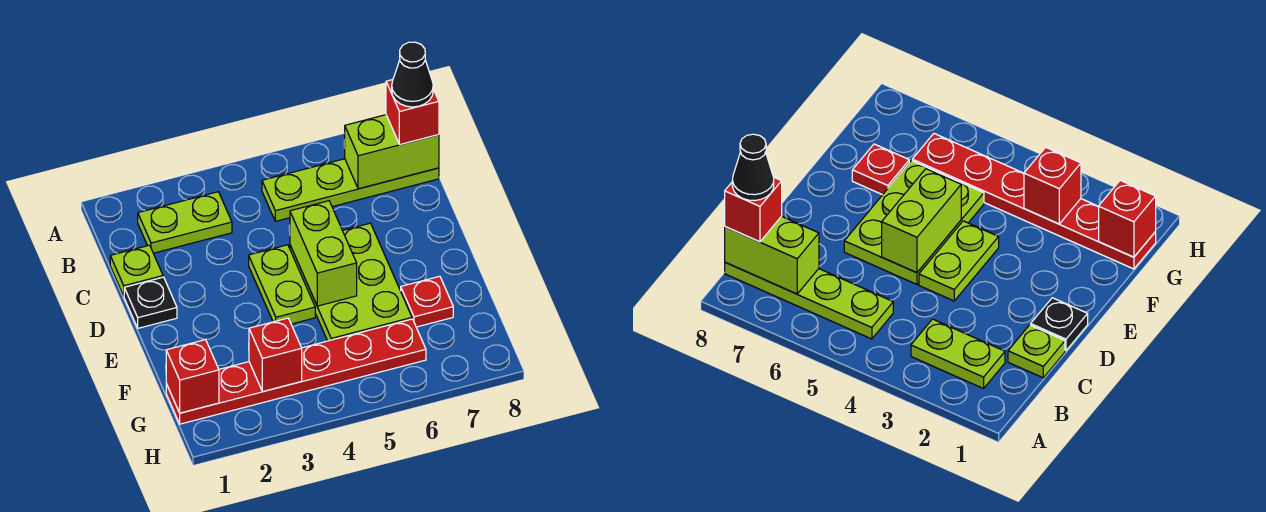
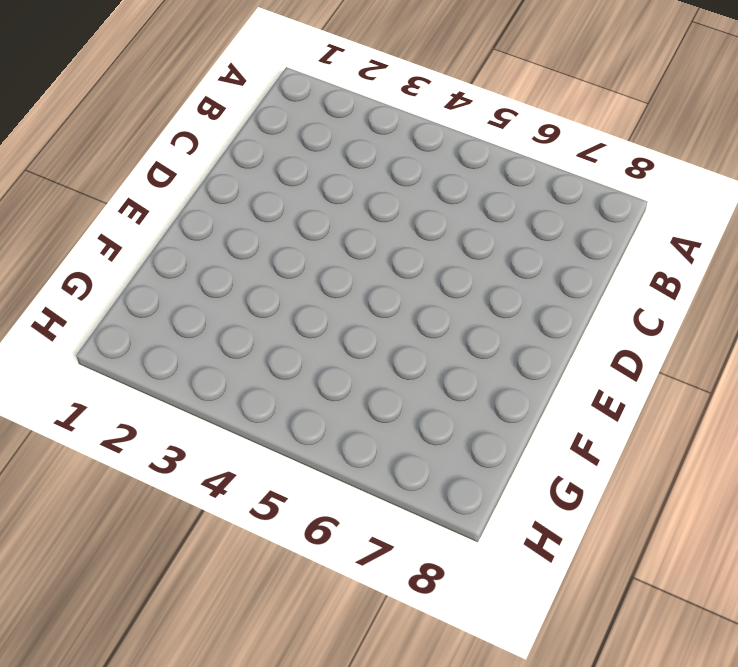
none -> lime plate B2:B3 level 1
none -> lime plate B5:B8 level 1
none -> lime plate C1 level 1

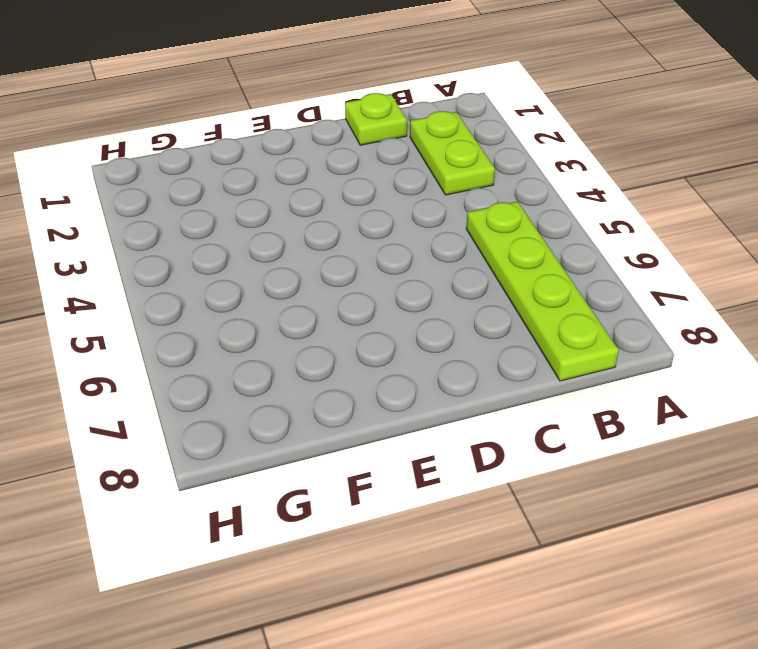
none -> black plate D1 level 1
none -> lime plate D4:E4 level 1
none -> lime plate D5:F6 level 1

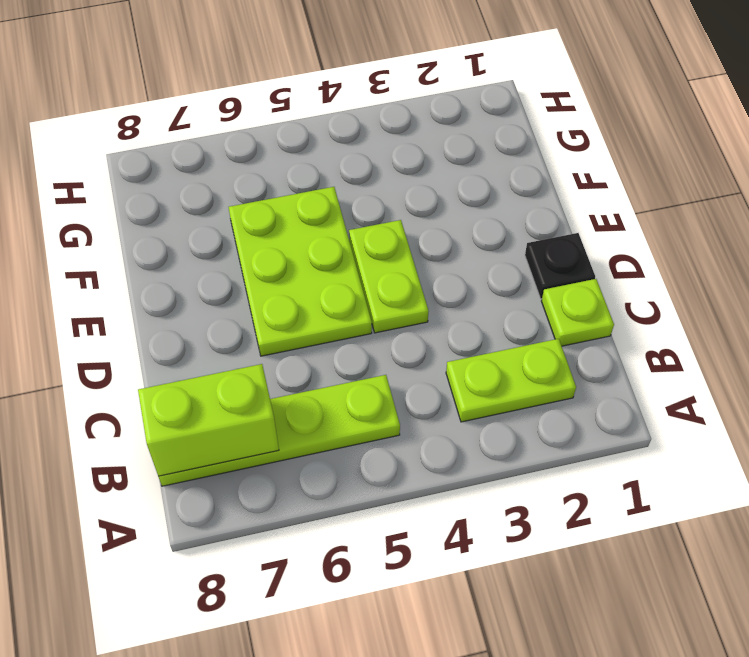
none -> red plate F7 level 1
none -> red plate G1:G6 level 1
none -> lime brick D5:E5 level 2

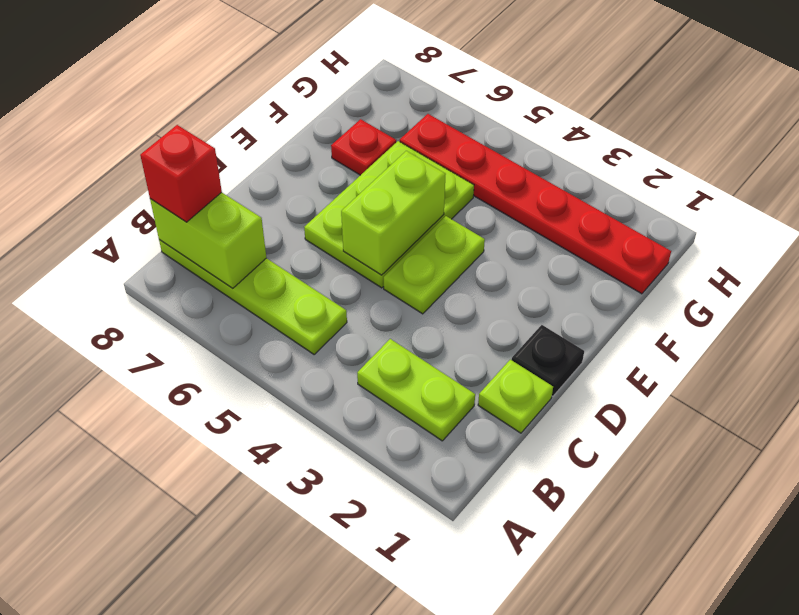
none -> red brick G1 level 2
none -> red brick G3 level 2
none -> black cone B8 level 4

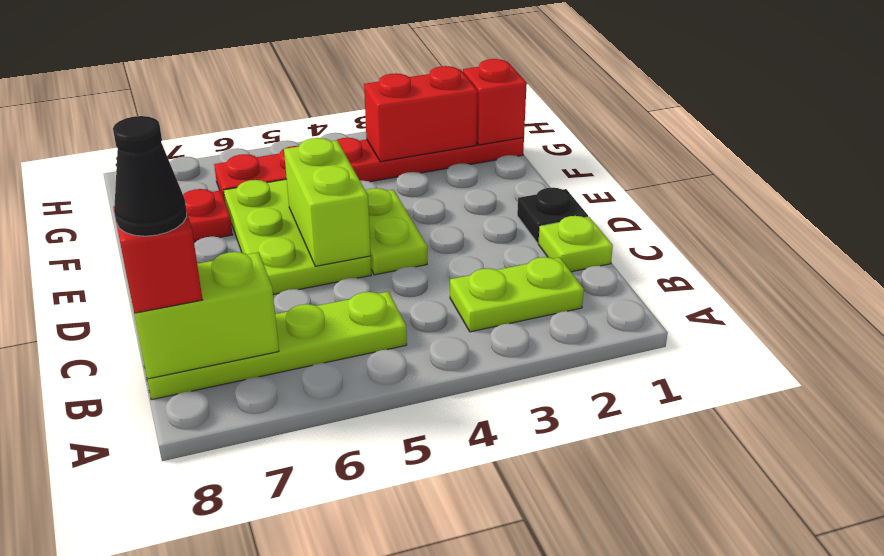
red brick G2:G3 level 2 -> red brick G3 level 2

